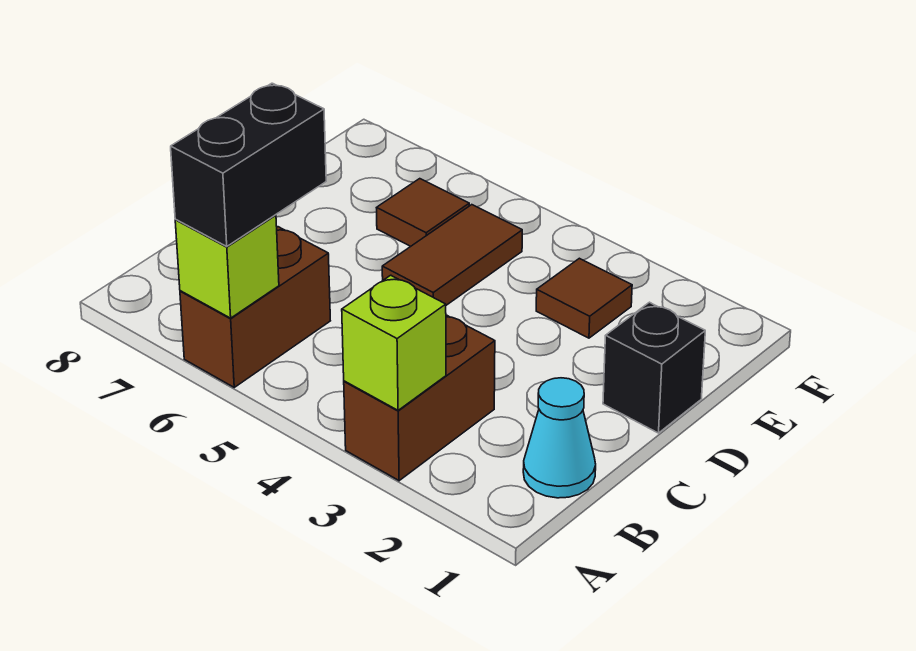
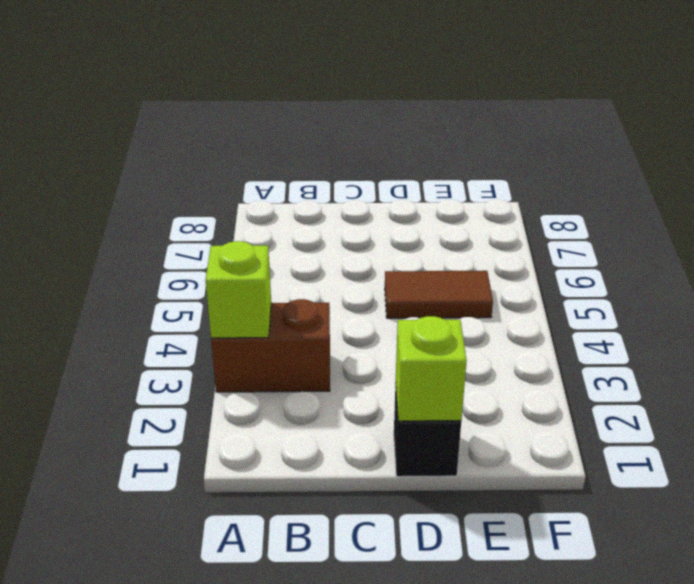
lime brick D1 level 2 -> lime brick A6 level 2
none -> brown brick A6:B6 level 1
none -> cyan cone B1 level 1

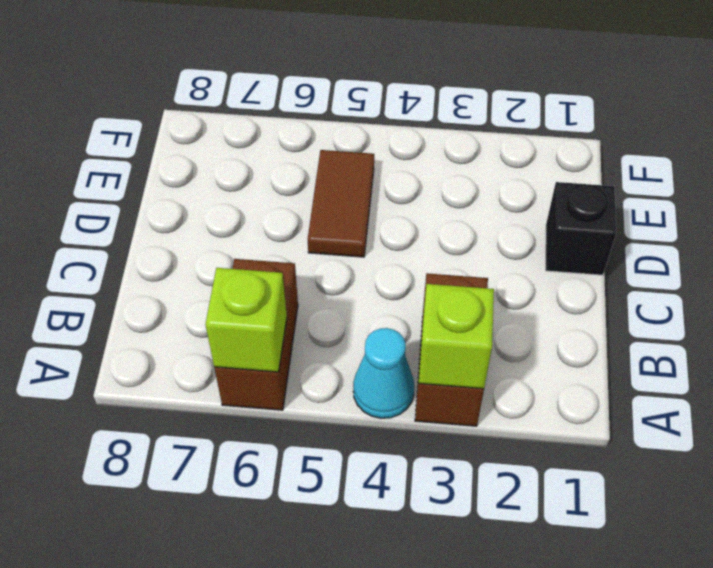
cyan cone A4 level 1 -> cyan cone B1 level 1
none -> brown tile E3 level 1
none -> brown tile E6 level 1

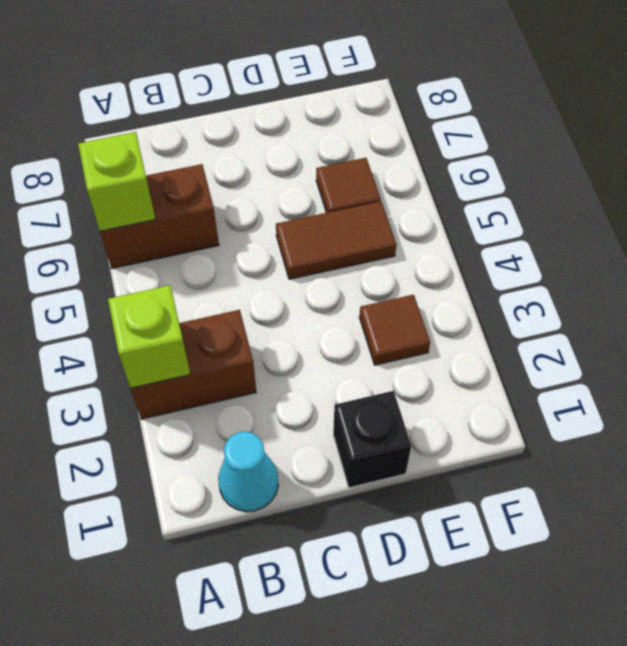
none -> black brick A6:B6 level 3

